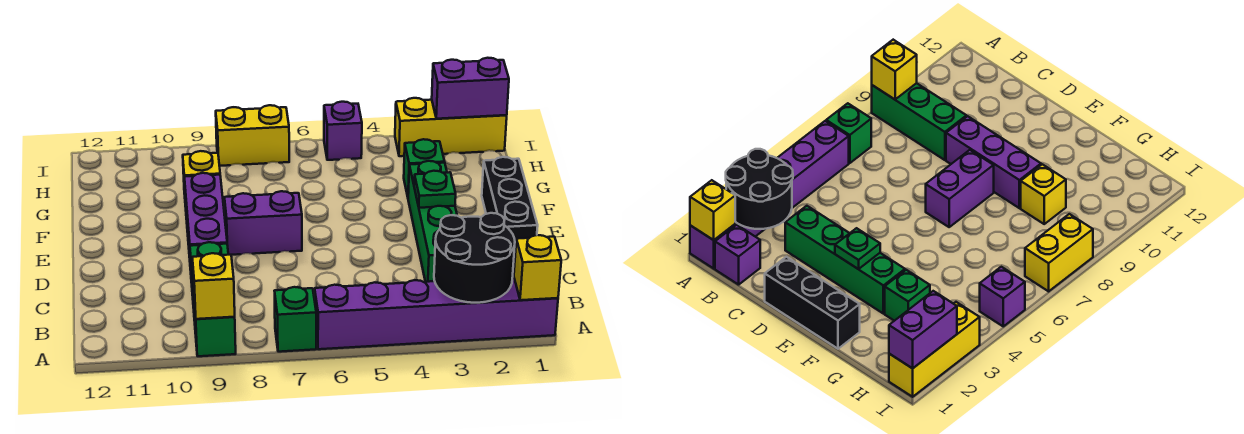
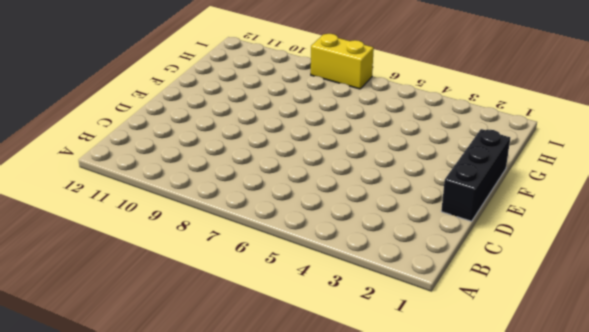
none -> purple brick A1:A6 level 1
none -> green brick A7 level 1
none -> green brick A9:C9 level 1

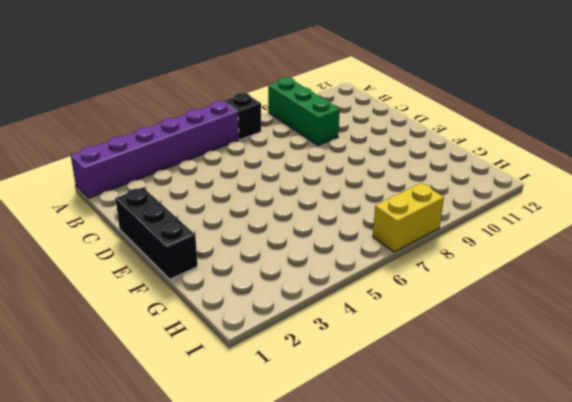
black brick A7 level 1 -> green brick A7 level 1
none -> purple brick B1 level 1
none -> green brick C3:F3 level 1
none -> purple brick D9:F9 level 1

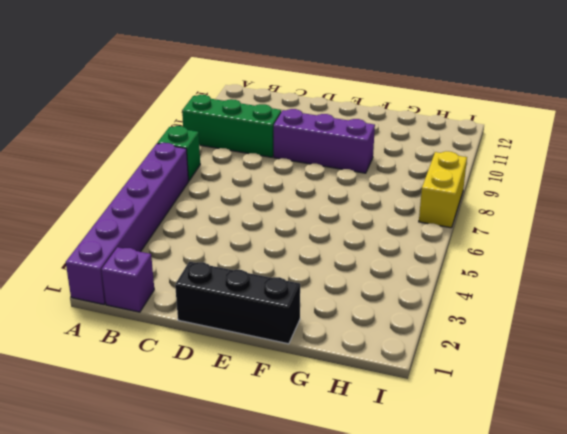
none -> green brick C3:F3 level 1
none -> purple brick E7:E8 level 1
none -> green brick G3 level 1

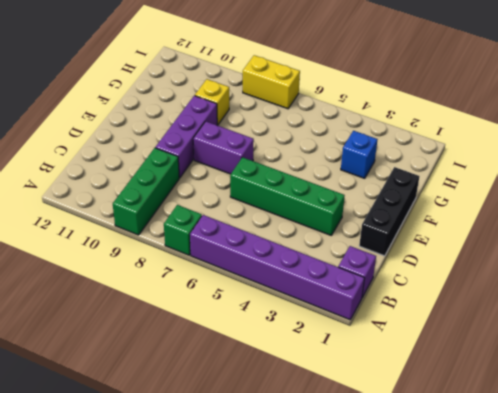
green brick D3:D6 level 1 -> green brick C3:F3 level 1
blue brick G3 level 1 -> green brick G3 level 1
none -> yellow brick I1:I3 level 1
none -> purple brick I5 level 1
none -> yellow brick A1 level 2

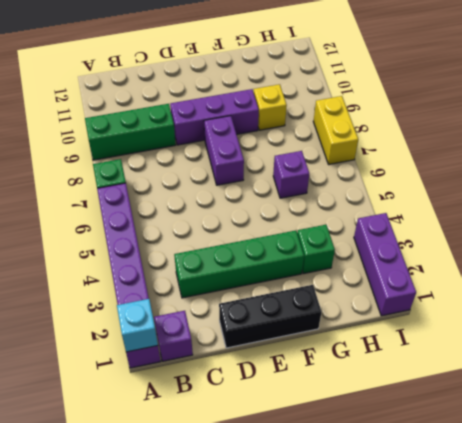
cyan brick A1 level 2 -> yellow brick A1 level 2
purple brick G6 level 1 -> purple brick I5 level 1
purple brick I1:I3 level 1 -> yellow brick I1:I3 level 1
none -> black round brick A2:B3 level 2
none -> yellow brick A9 level 2
none -> green plate E3 level 2

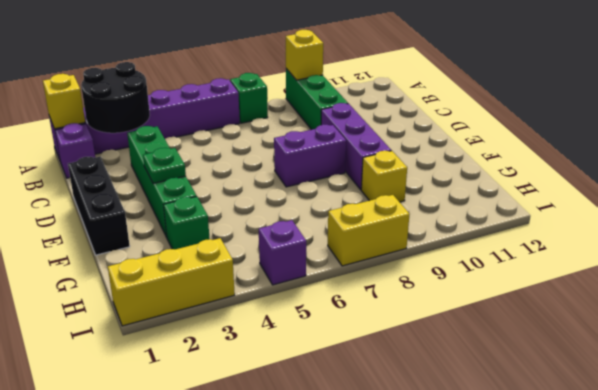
none -> purple brick I1:I2 level 2

